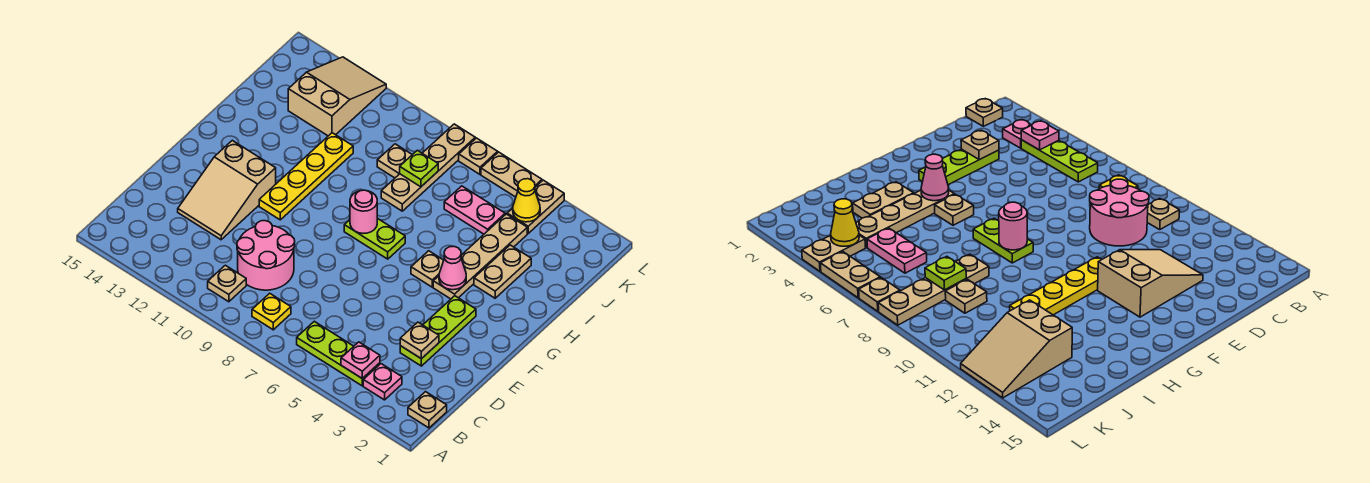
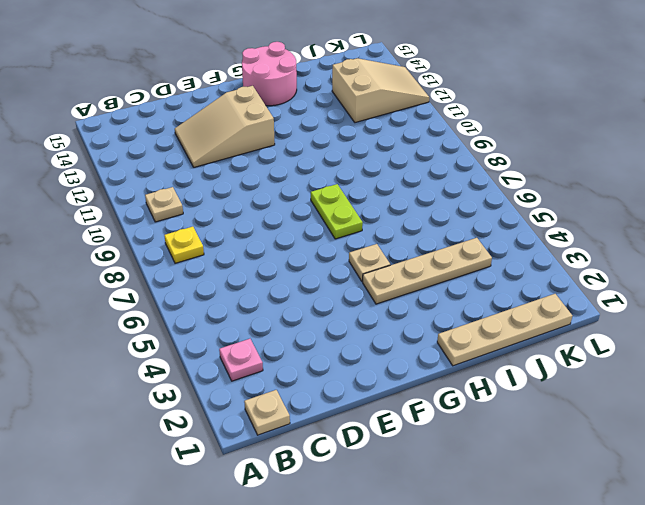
pink round brick G14:H15 level 1 -> pink round brick C9:D10 level 1
tan plate H1:K1 level 1 -> tan plate I8:L8 level 1
none -> lime plate B4:B6 level 1
none -> lime plate D3:F3 level 1
none -> yellow plate F11:I11 level 1

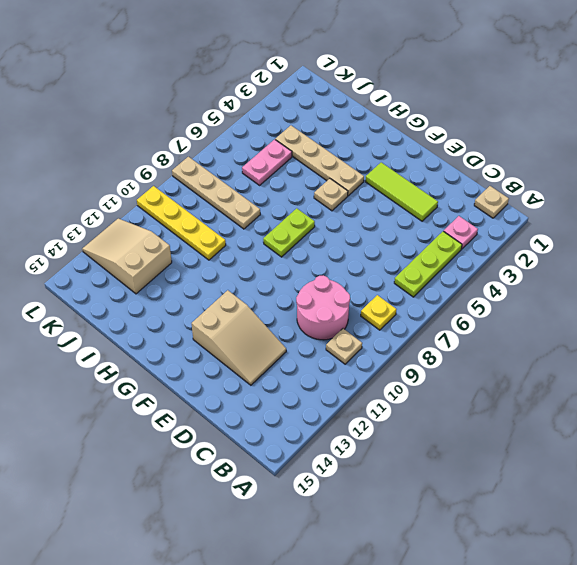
lime tile D3:F3 level 1 -> lime plate D3:F3 level 1
yellow plate I10:L10 level 1 -> yellow plate F11:I11 level 1
none -> tan plate H3:I3 level 1
none -> tan plate J9 level 1
none -> tan plate K4:L4 level 1

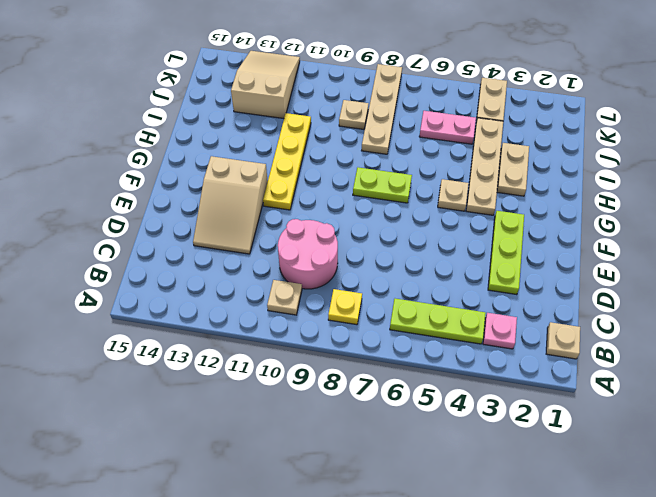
none -> tan plate L5:L6 level 1
none -> tan plate L7 level 1
none -> pink plate B4 level 2

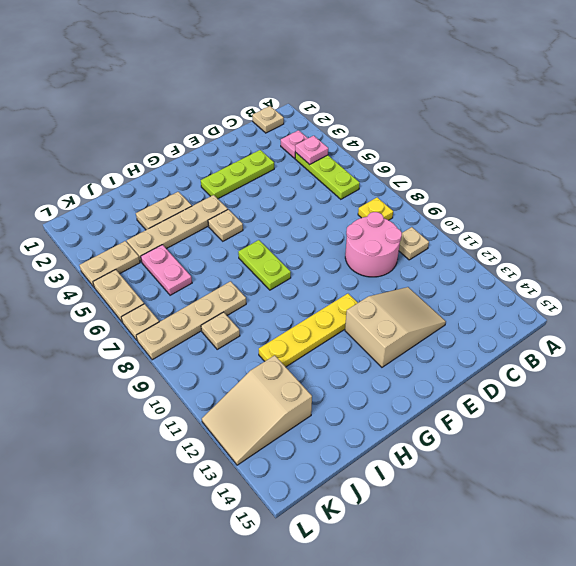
none -> tan plate D3 level 2
none -> pink cone G4 level 2
none -> pink round brick G8 level 2

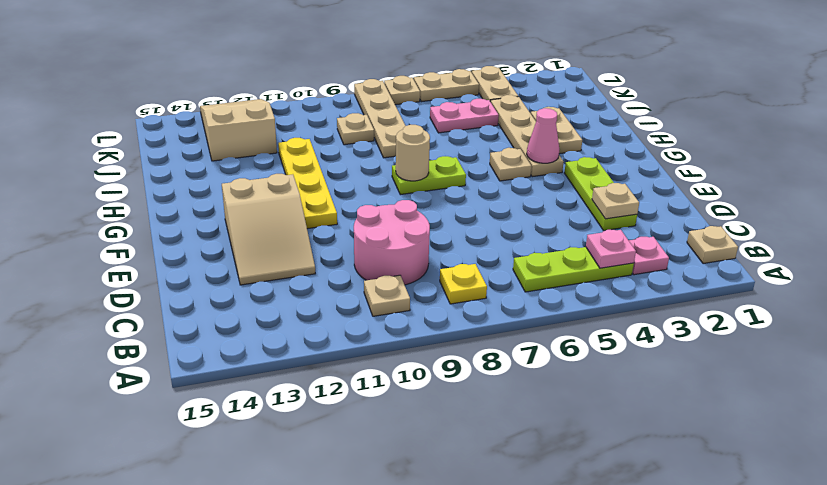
tan round brick G8 level 2 -> pink round brick G8 level 2
none -> lime plate J8 level 2
none -> yellow cone K4 level 2

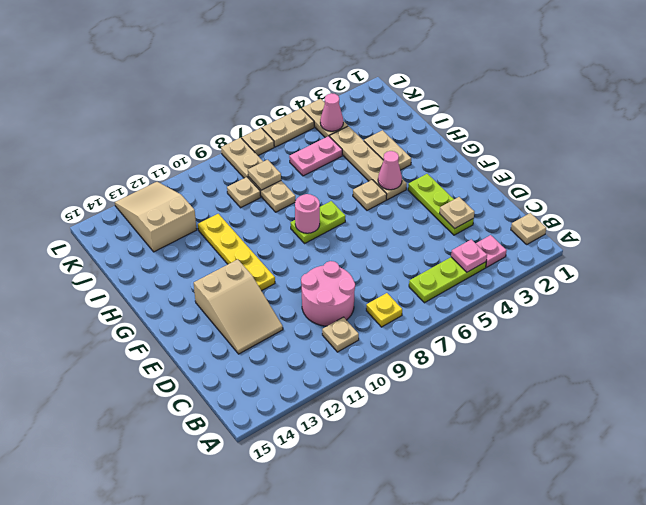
tan plate J8 level 2 -> lime plate J8 level 2
pink cone K4 level 2 -> yellow cone K4 level 2

